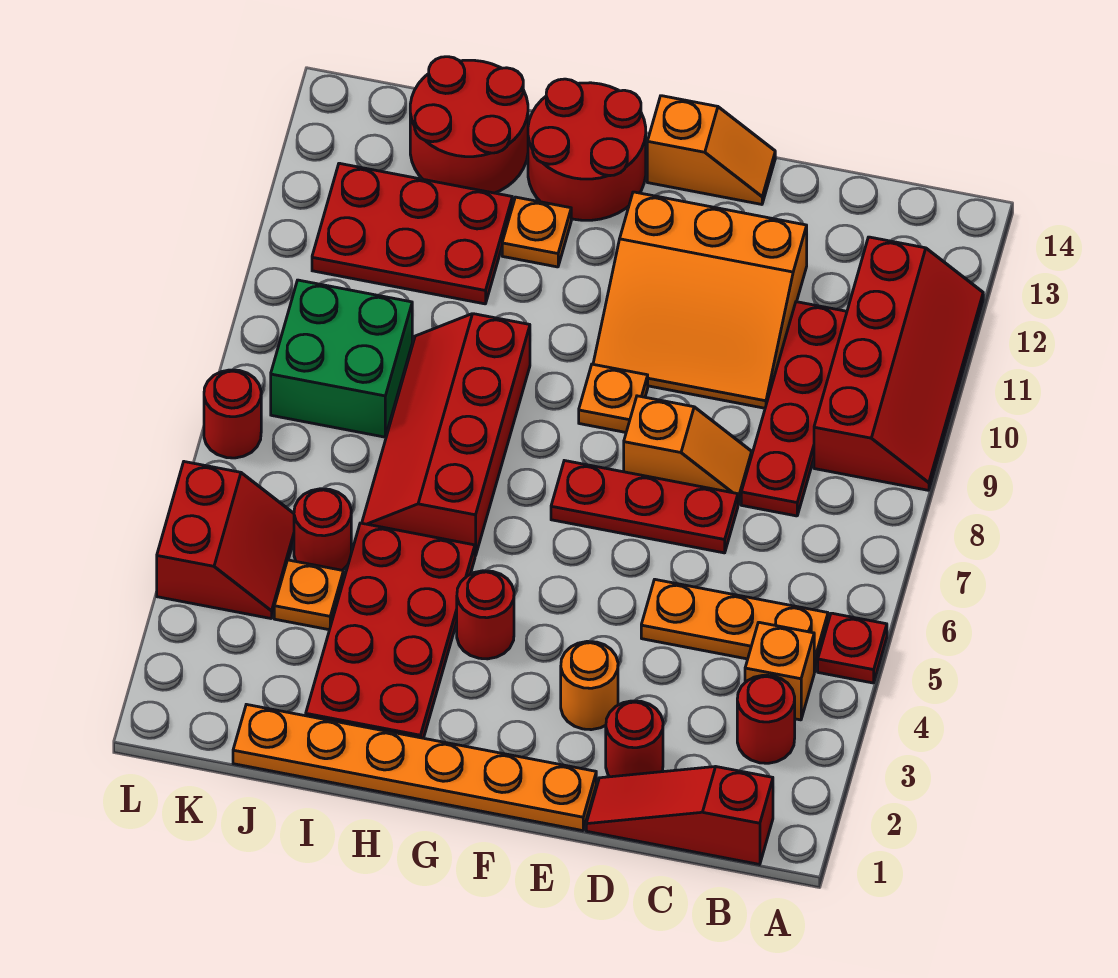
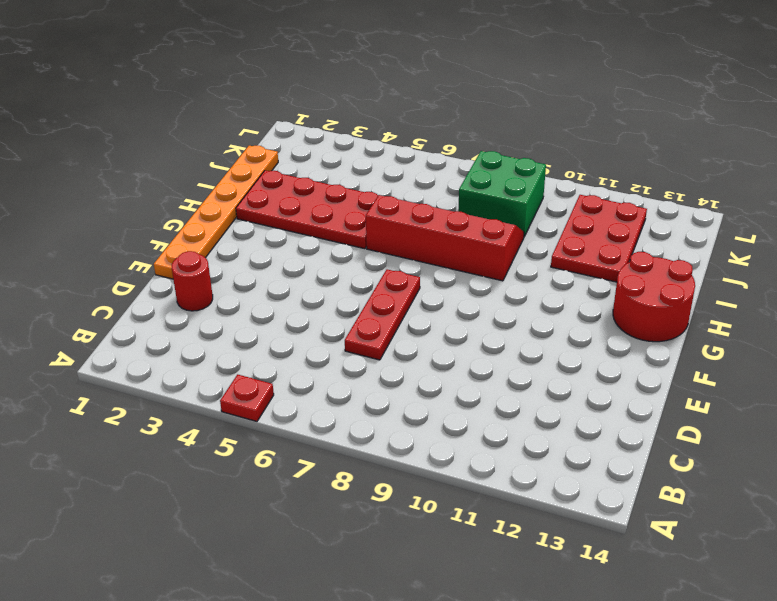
none -> red slope A9:B12 level 1 top B
none -> red slope B1:D1 level 1 top B
none -> red round brick B3 level 1

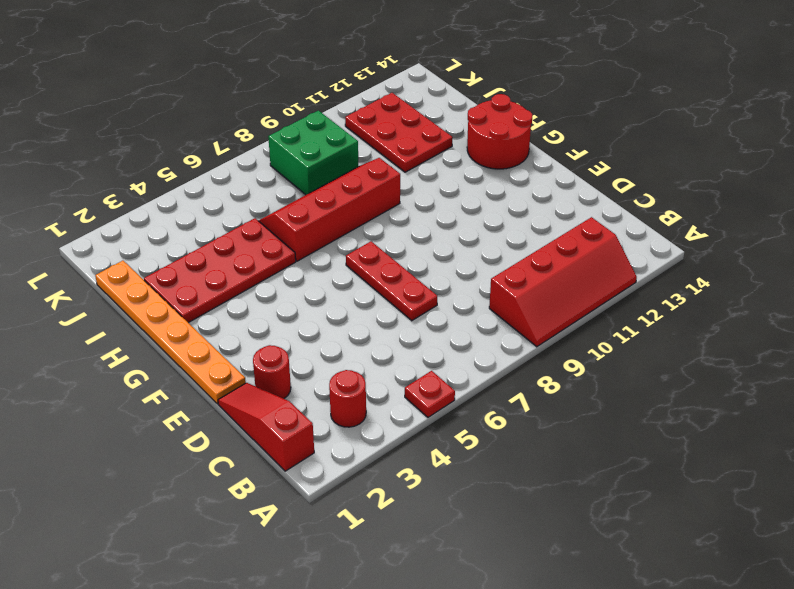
none -> orange brick B4 level 1
none -> orange plate B5:D5 level 1
none -> red plate C8:C11 level 1

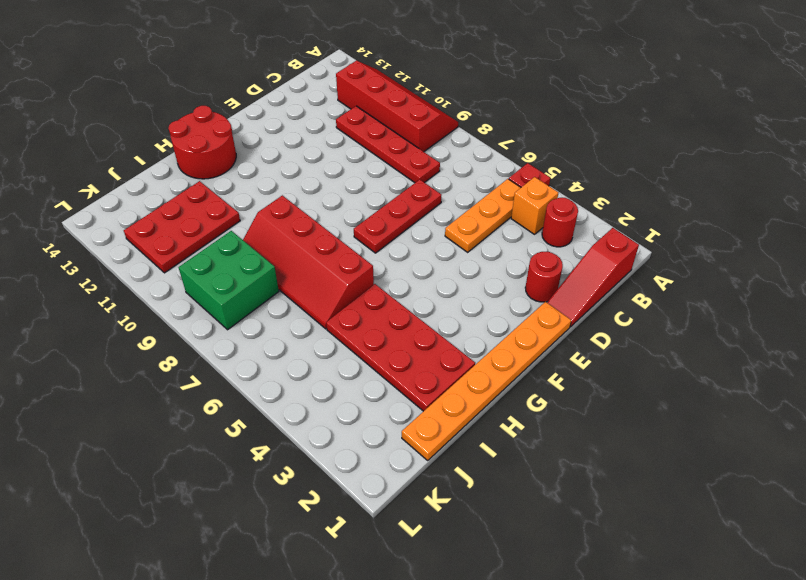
none -> orange slope D8:E8 level 1 top E
none -> orange slope D10:F12 level 1 top 12
none -> orange round brick E3 level 1

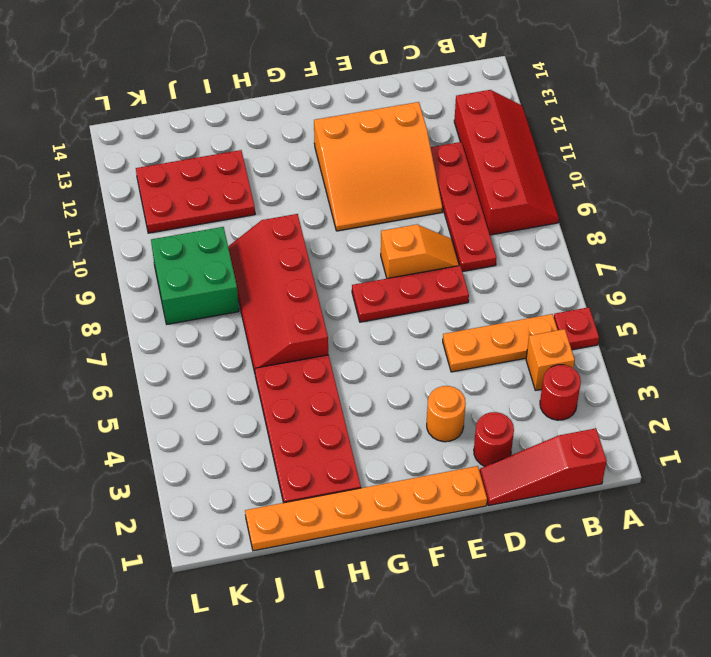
none -> orange slope E14:F14 level 1 top F
none -> orange plate F9 level 1
none -> red round brick G4 level 1

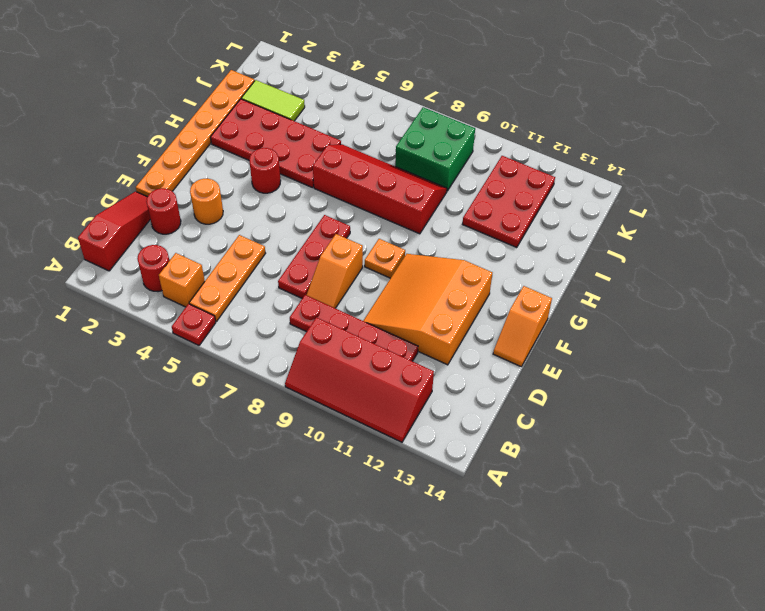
lime tile J2:J3 level 1 -> none
none -> red round brick G13:H14 level 1
none -> orange plate H12 level 1
none -> red round brick I13:J14 level 1

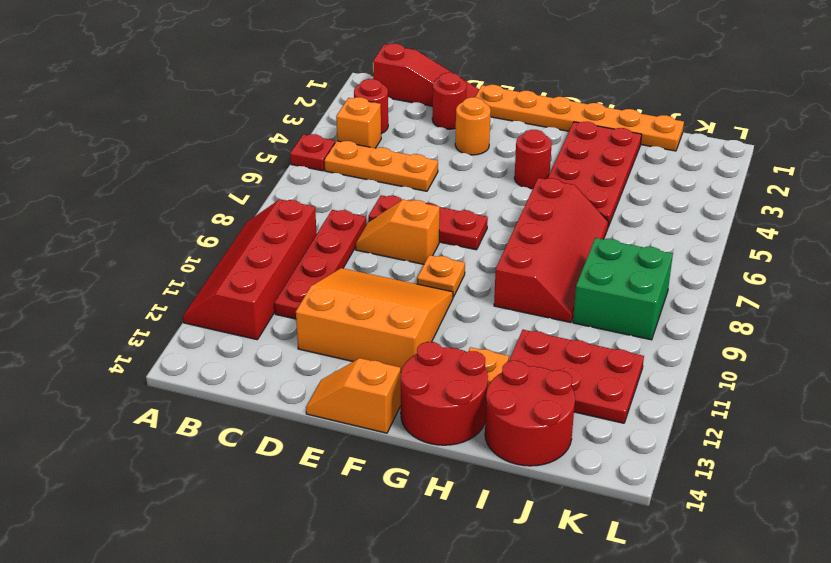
none -> orange plate J4 level 1
none -> red round brick J5 level 1
none -> red slope K4:L5 level 1 top L

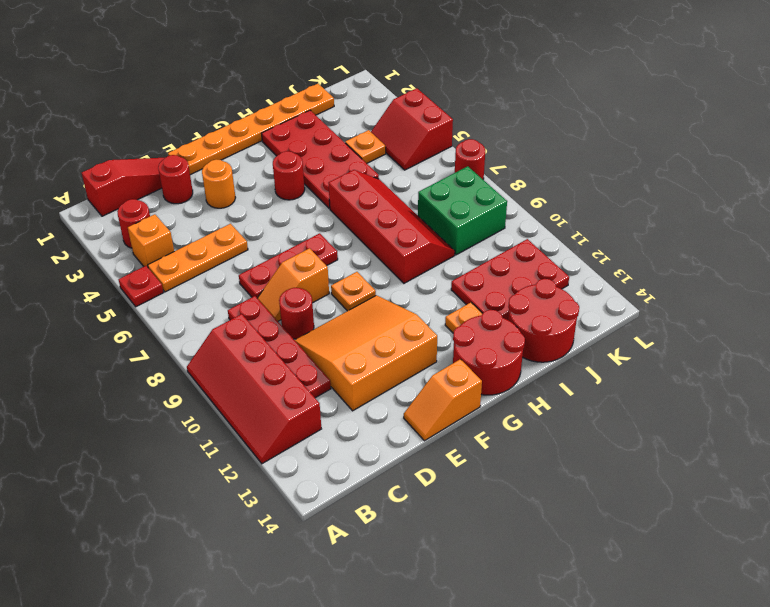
red round brick D9 level 1 -> red round brick J5 level 1

